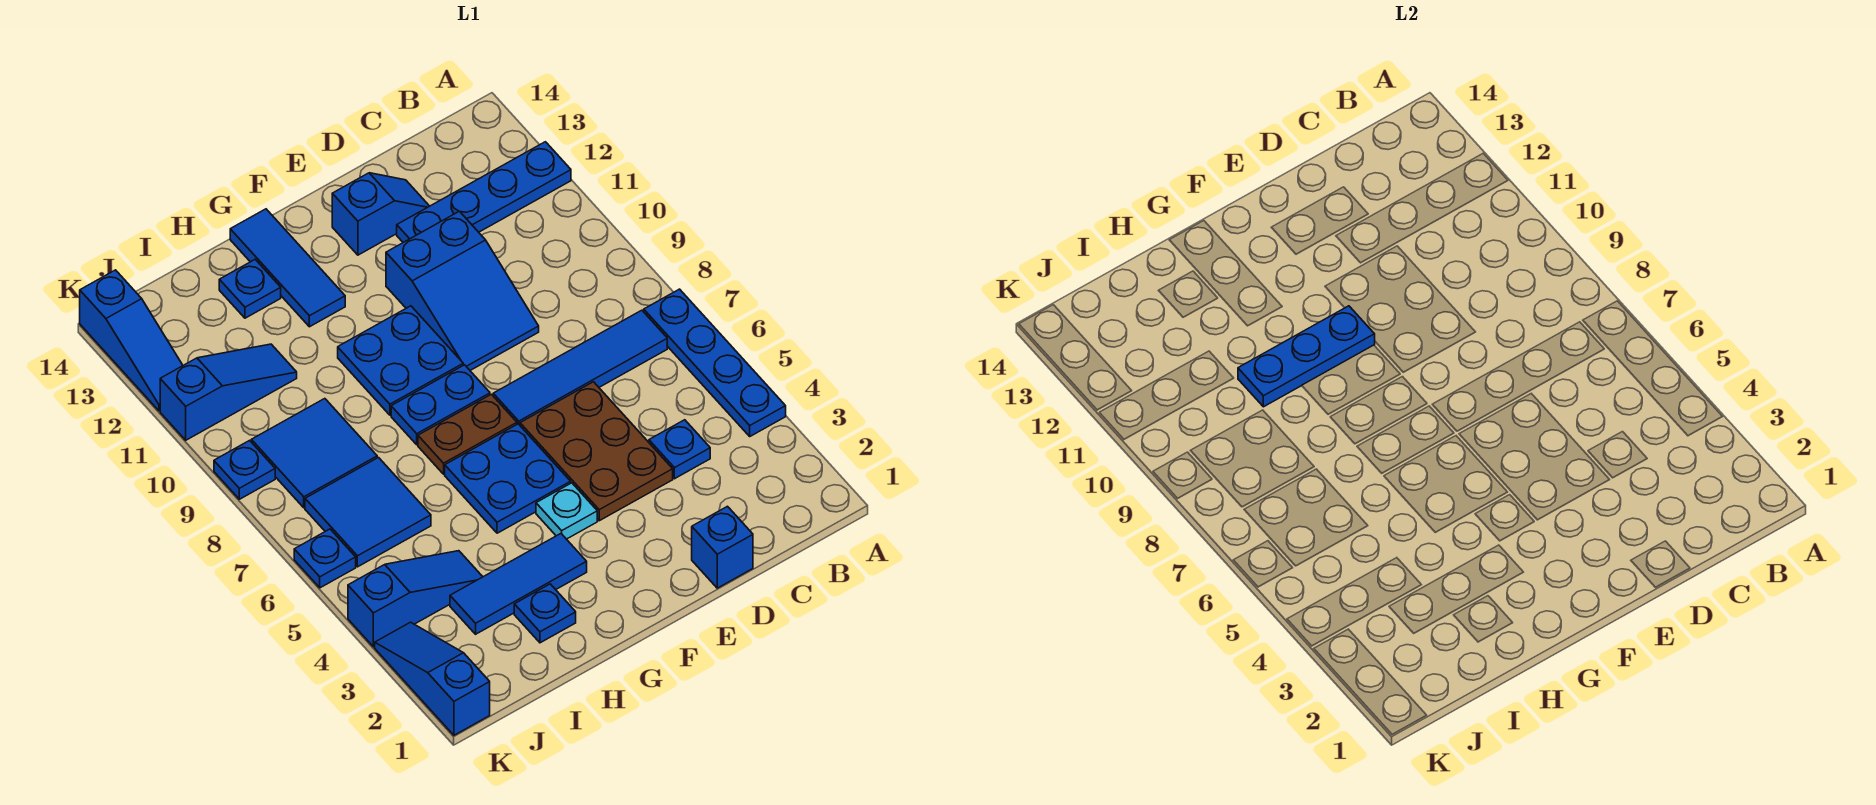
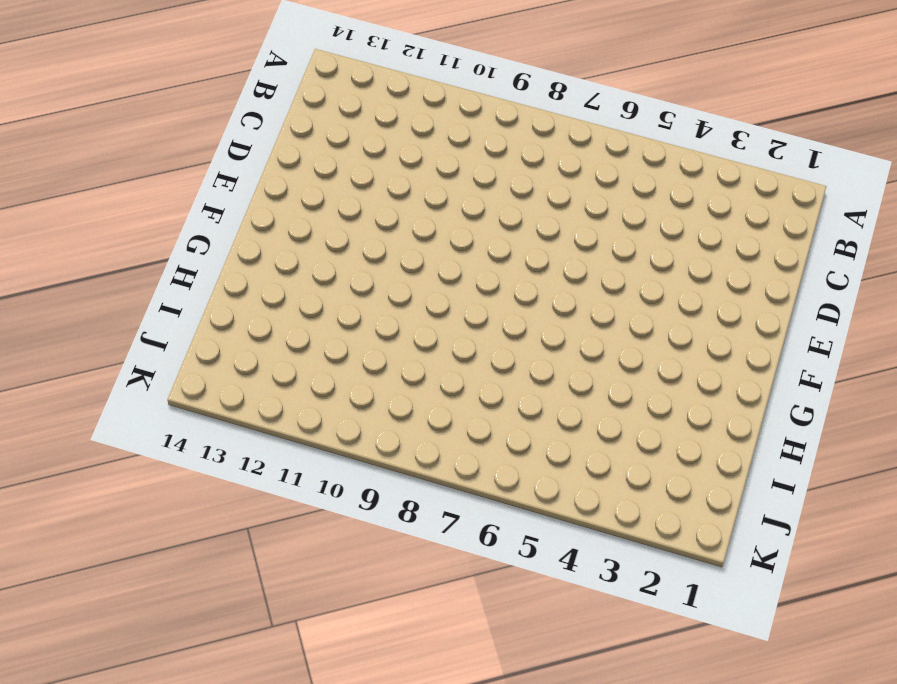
none -> blue plate A4:A7 level 1
none -> blue plate A12:D12 level 1
none -> blue tile B7:E7 level 1

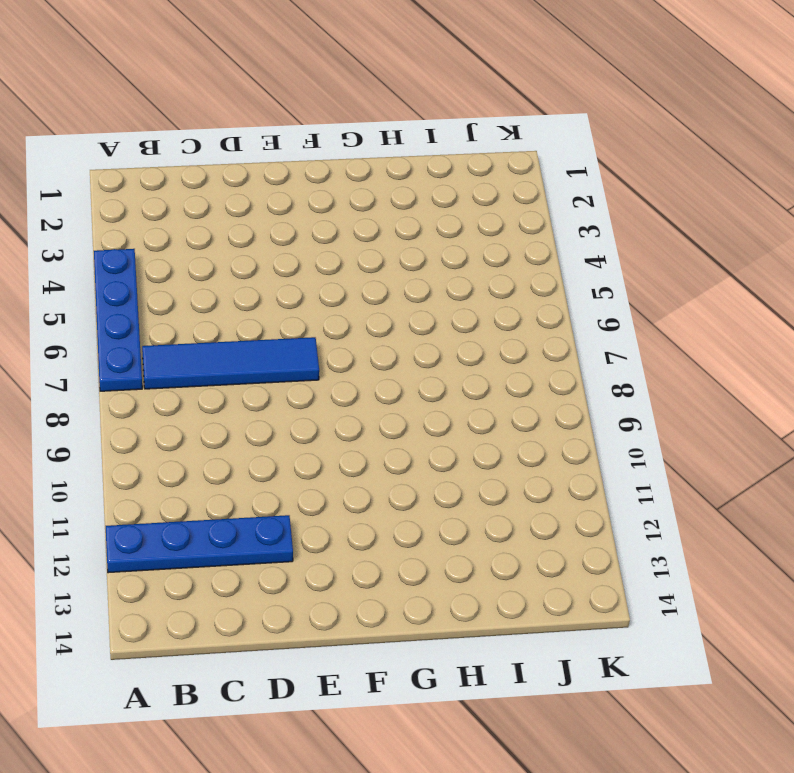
none -> blue plate C4 level 1
none -> blue brick D1 level 1
none -> brown plate D4:E6 level 1

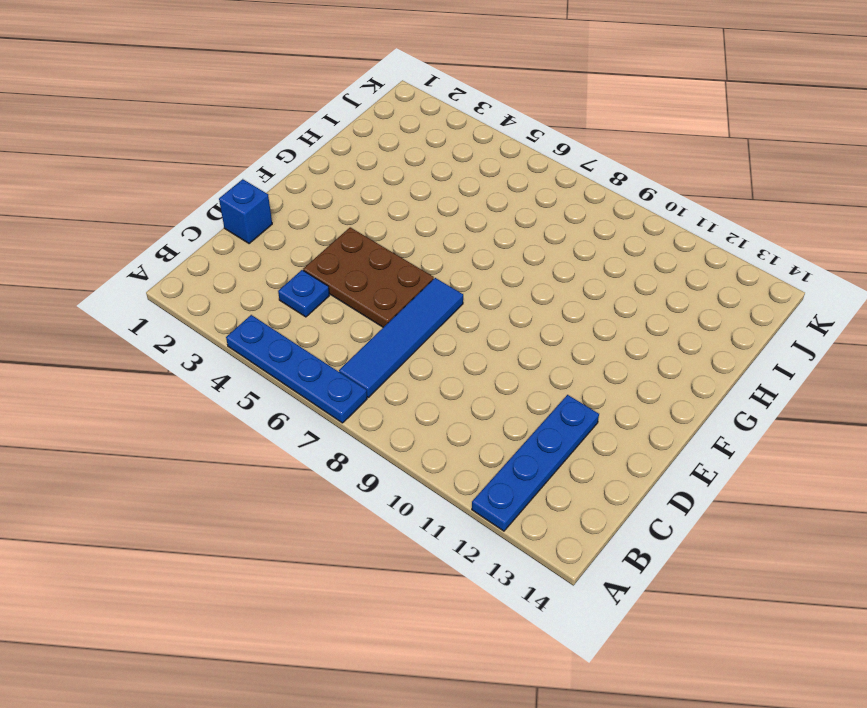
none -> blue slope D9:E11 level 1 top 11
none -> blue slope D13:E13 level 1 top E
none -> cyan plate F4 level 1

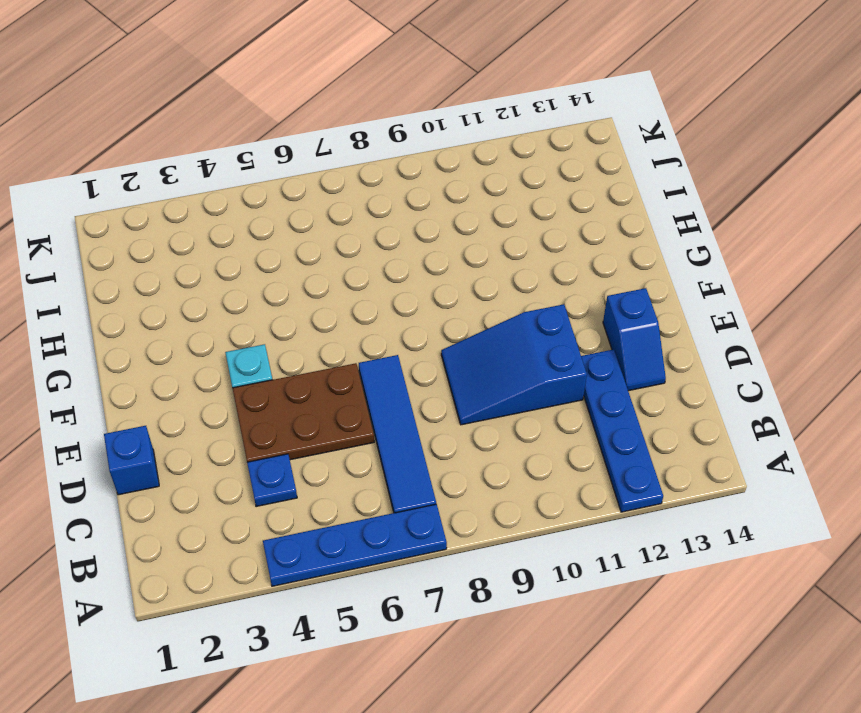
none -> blue plate F5:G6 level 1
none -> brown plate F7:G7 level 1
none -> blue plate F8:G8 level 1

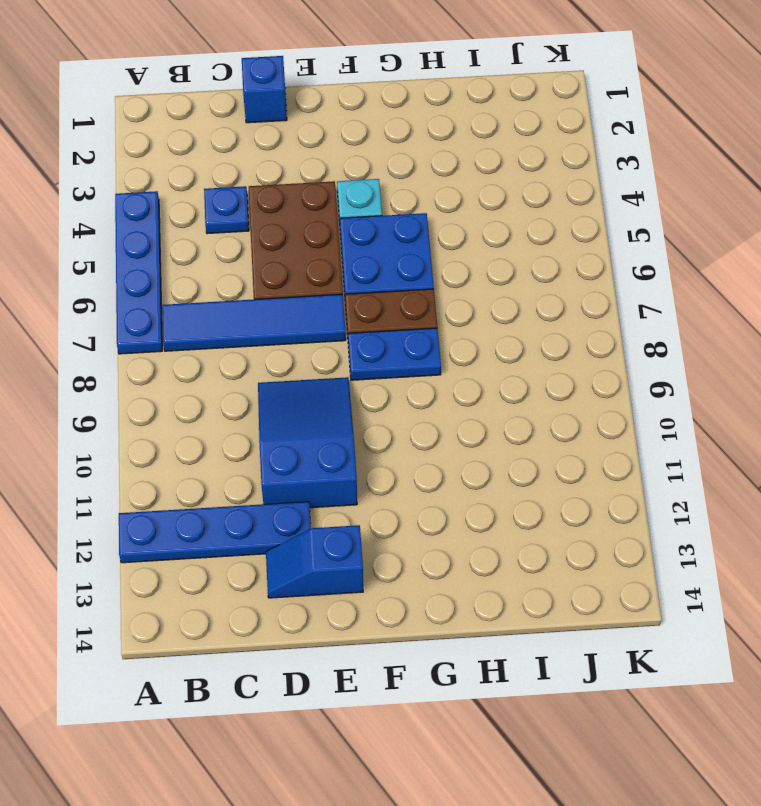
none -> blue plate F9:G10 level 1
none -> blue tile G3:I3 level 1
none -> blue tile G12:G14 level 1

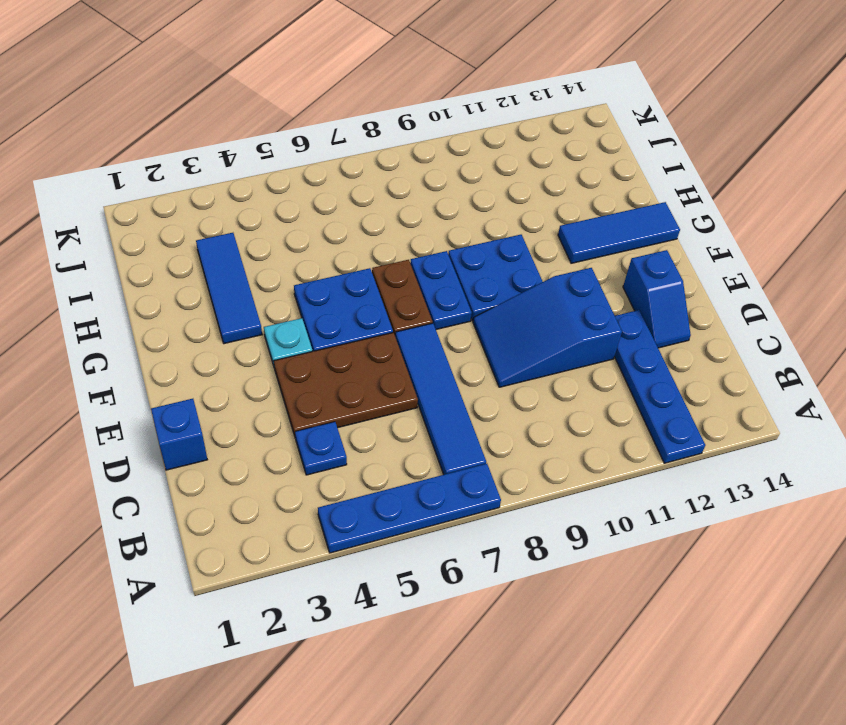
none -> blue plate H2 level 1
none -> blue plate H13 level 1
none -> blue slope I4:K4 level 1 top K

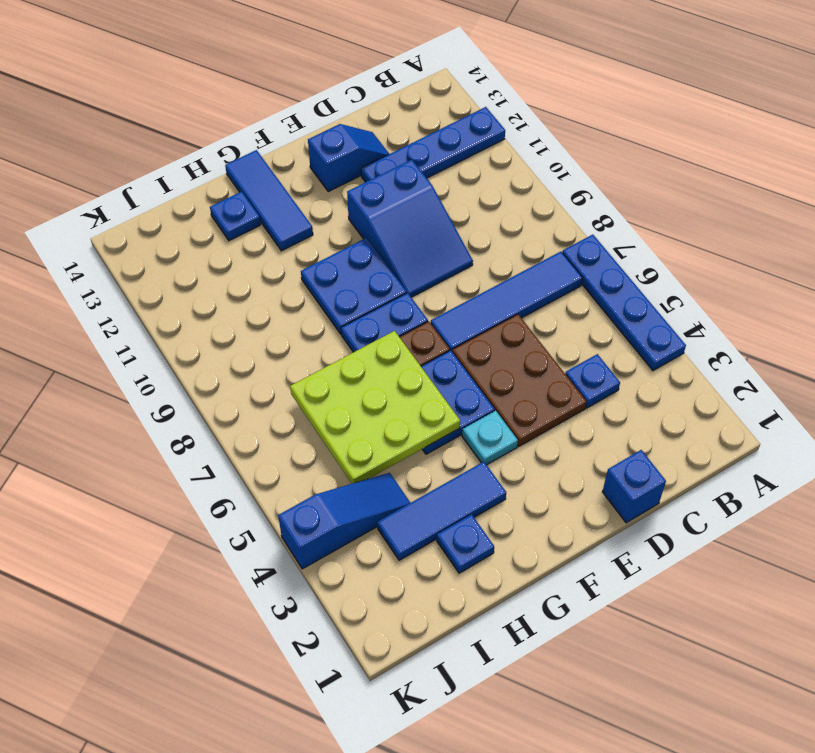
lime plate G5:I7 level 2 -> none
none -> blue tile I6:J7 level 1
none -> blue tile I8:J9 level 1
none -> blue slope I11:K11 level 1 top K

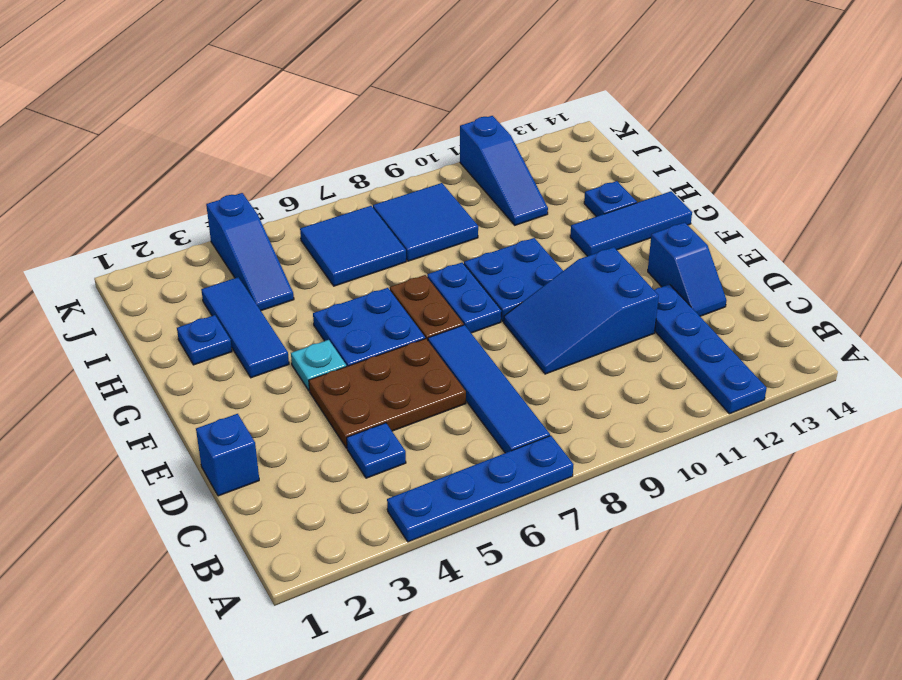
none -> blue slope K1:K3 level 1 top 1
none -> blue plate K6 level 1
none -> blue plate K9 level 1

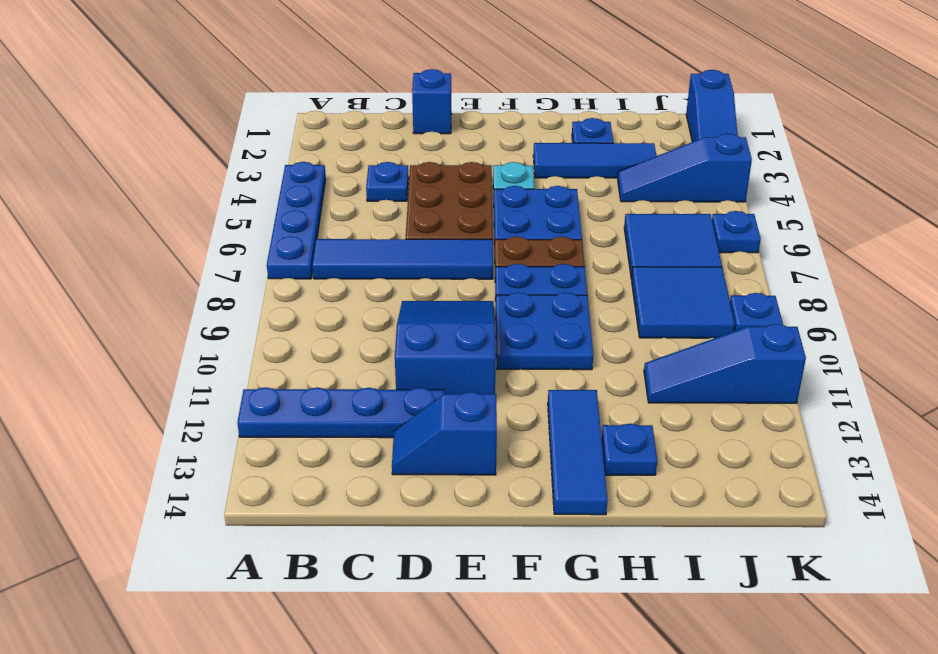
none -> blue slope K12:K14 level 1 top 14
none -> blue plate F10:H10 level 2

